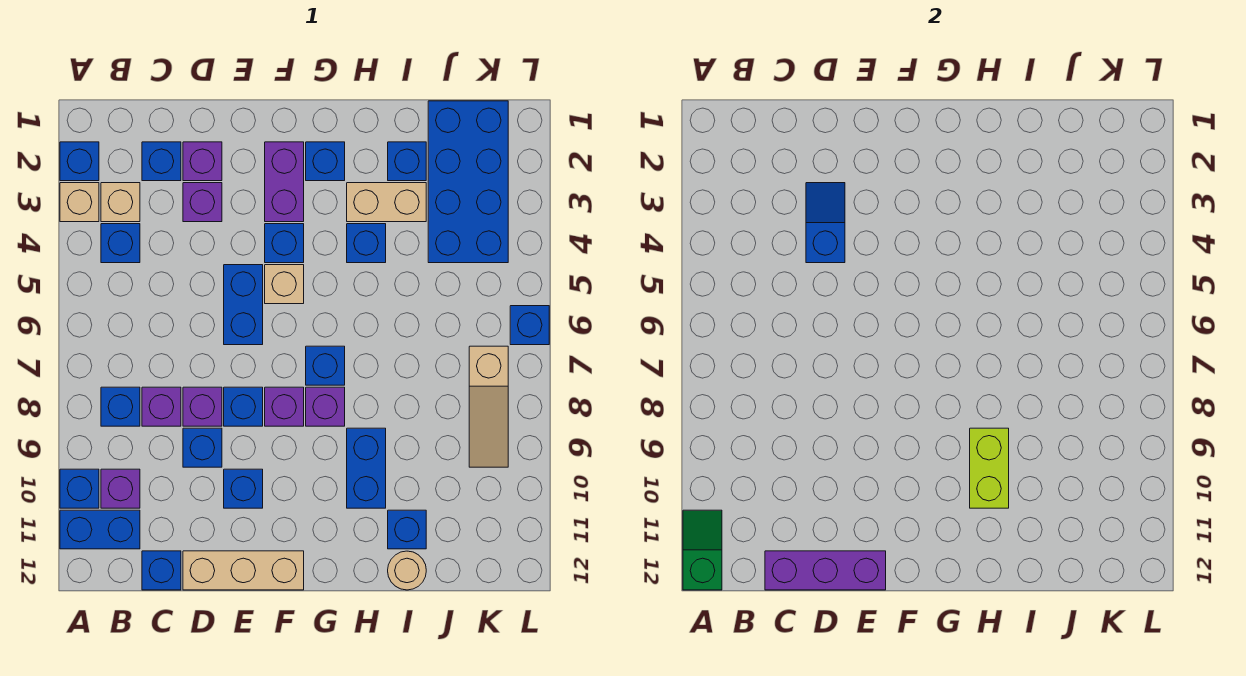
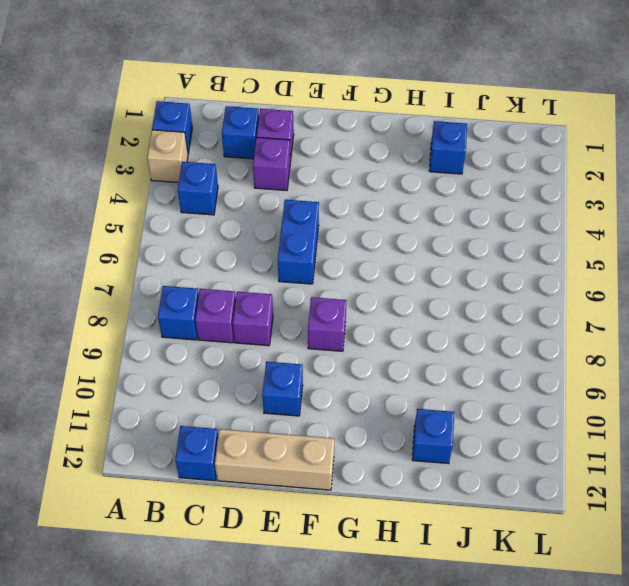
none -> blue brick A10 level 1
none -> blue brick A11:B11 level 1
none -> tan brick B3 level 1
none -> purple brick B10 level 1

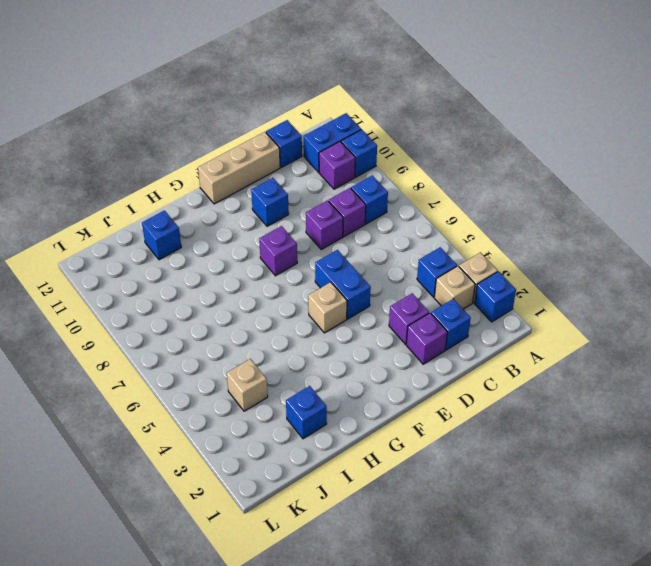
tan brick J4 level 1 -> blue brick J1:K4 level 1
none -> blue brick D9 level 1
none -> blue brick E8 level 1
none -> purple brick F2:F3 level 1
none -> blue brick F4 level 1

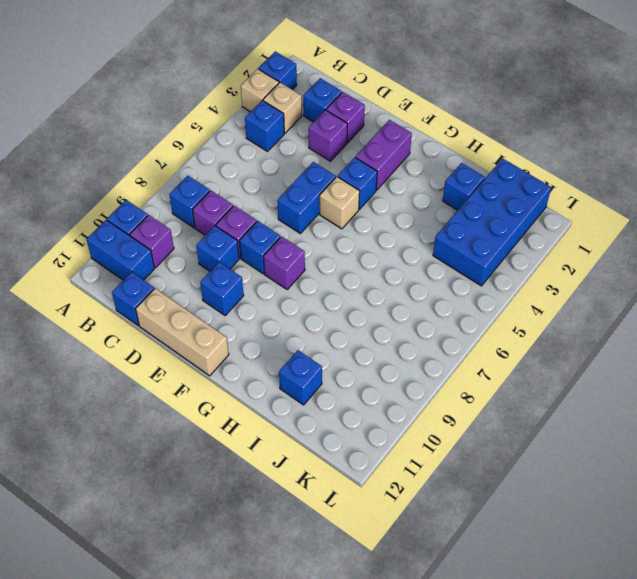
none -> blue brick G2 level 1
none -> blue brick G7 level 1
none -> purple brick G8 level 1
none -> tan brick H3:I3 level 1

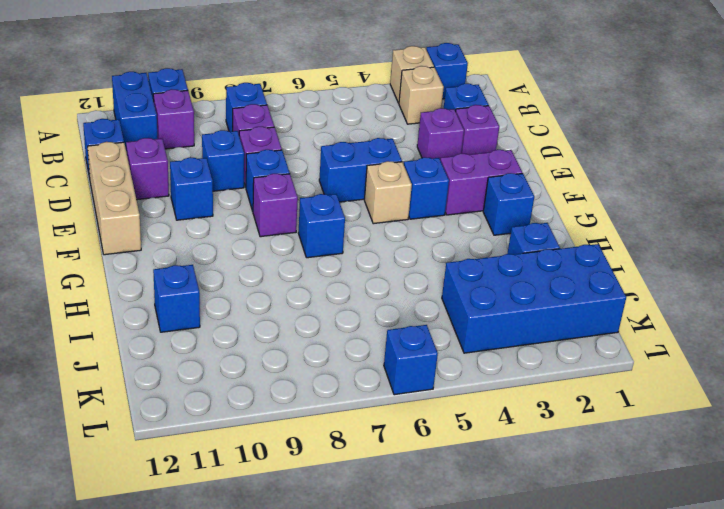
purple brick D11 level 1 -> purple brick G8 level 1
none -> blue brick B4 level 1
none -> tan brick H3:I3 level 1
none -> blue brick H4 level 1
none -> blue brick H9:H10 level 1

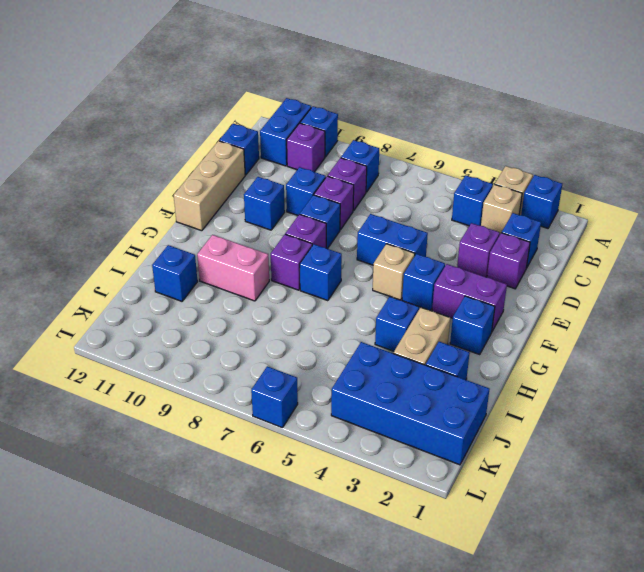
pink brick H9:H10 level 1 -> blue brick H9:H10 level 1
none -> tan round brick I12 level 1
none -> tan slope K7:K9 level 1 top 7
none -> green slope A11:A12 level 2 top 12
none -> purple brick C12:E12 level 2

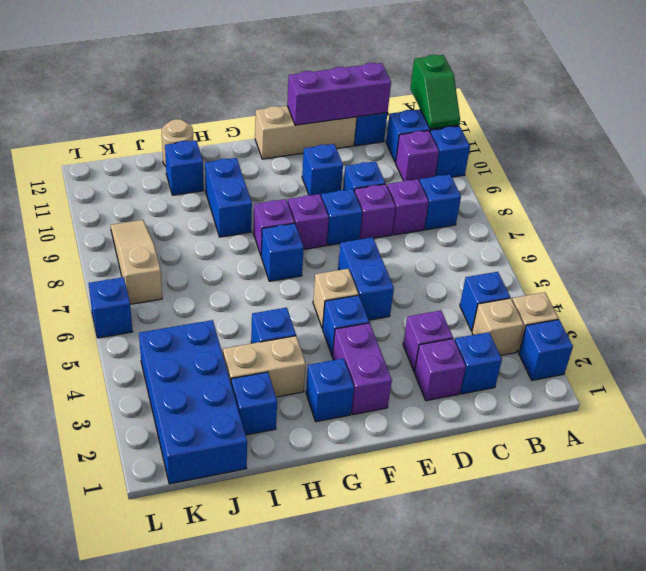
none -> blue slope D3:D4 level 2 top 4
none -> lime brick H9:H10 level 2

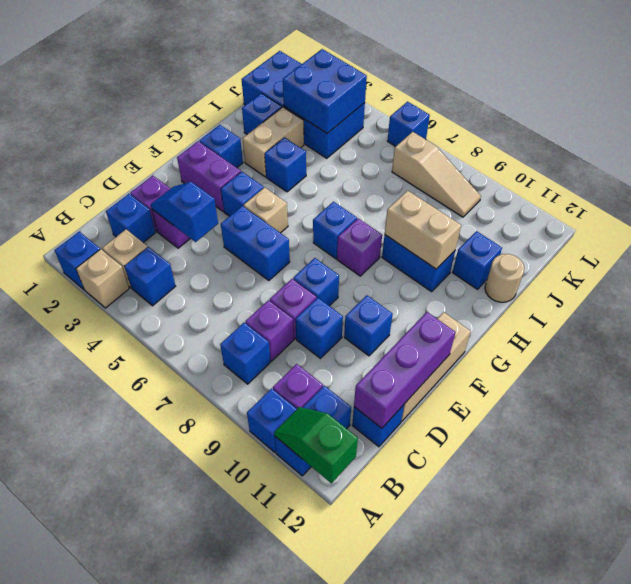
tan brick H9:H10 level 2 -> lime brick H9:H10 level 2
blue brick J3:K4 level 2 -> none
none -> purple brick F8 level 1

